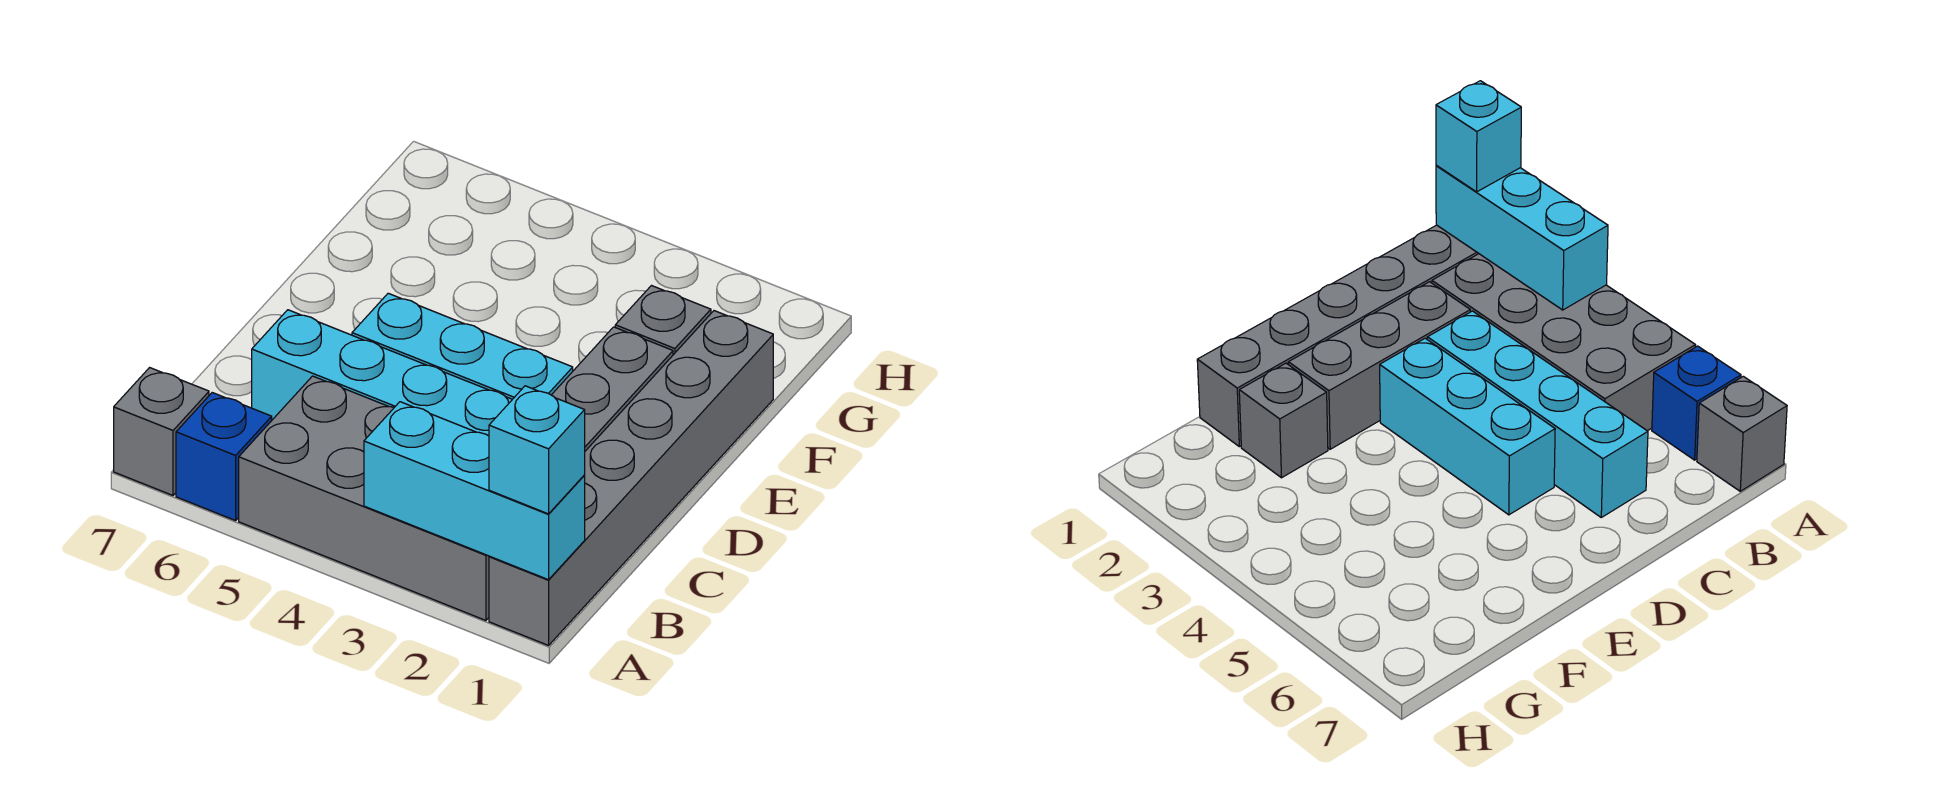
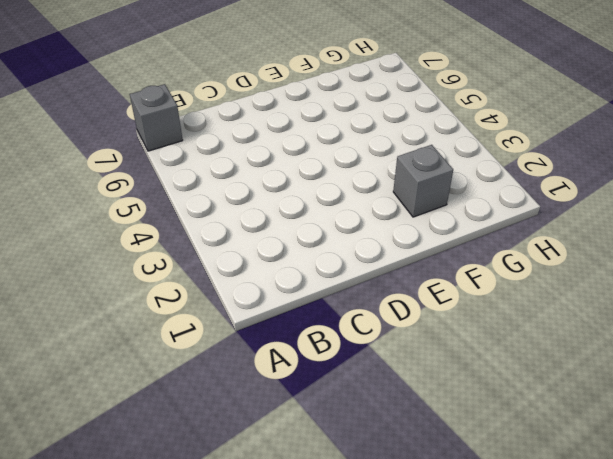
none -> grey brick A1:F1 level 1
none -> grey brick A2:B5 level 1

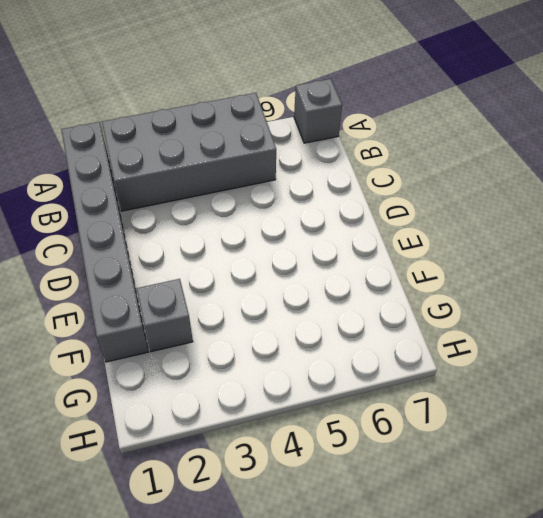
none -> blue brick A6 level 1
none -> grey brick C2:E2 level 1

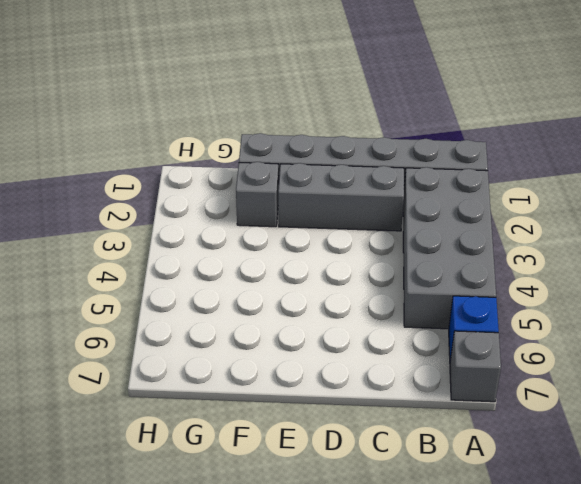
none -> cyan brick C3:C6 level 1
none -> cyan brick D3:D5 level 1

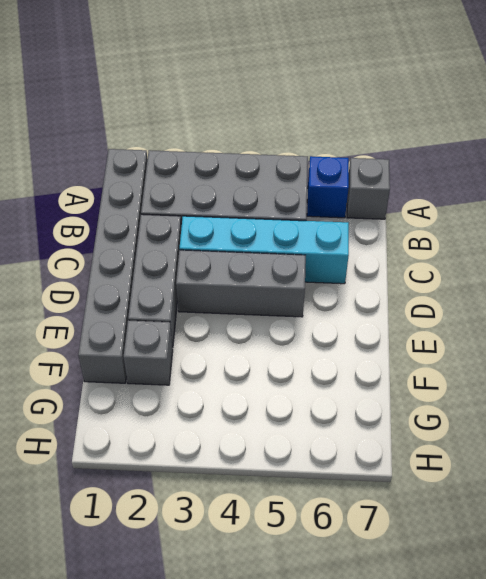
grey brick D3:D5 level 1 -> cyan brick D3:D5 level 1
none -> cyan brick A1:A3 level 2
none -> cyan brick A1 level 3

